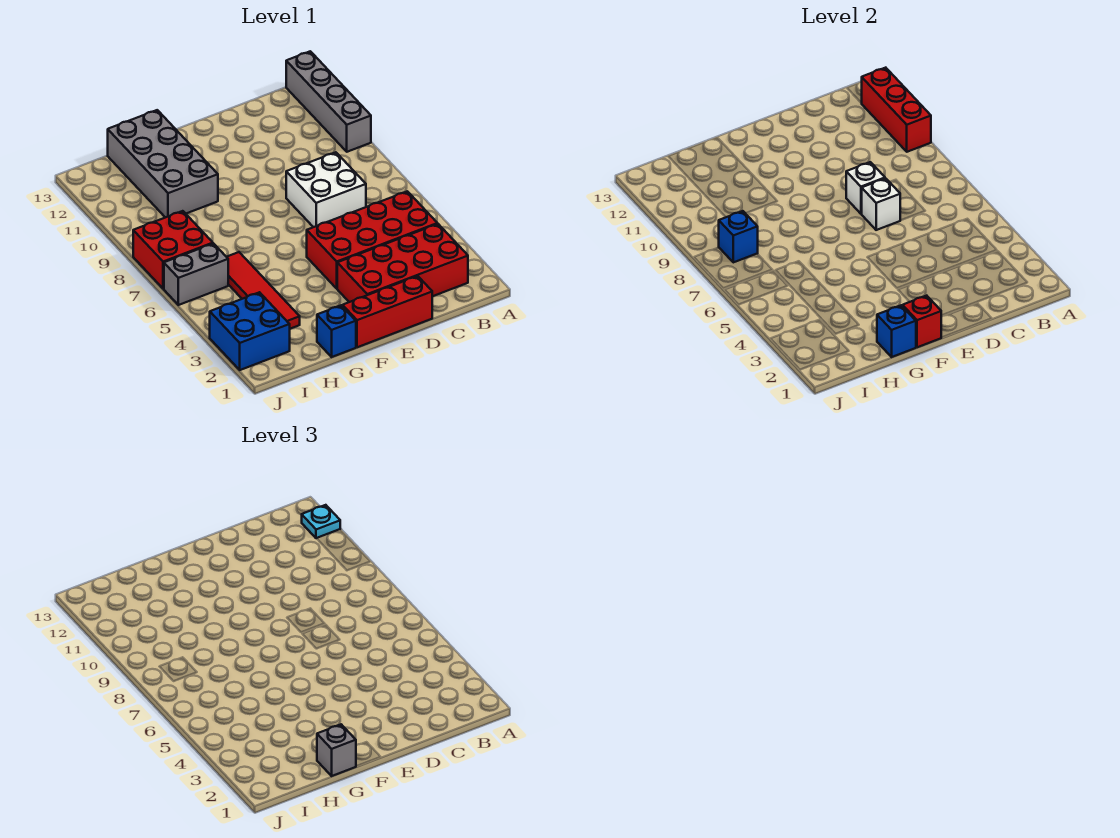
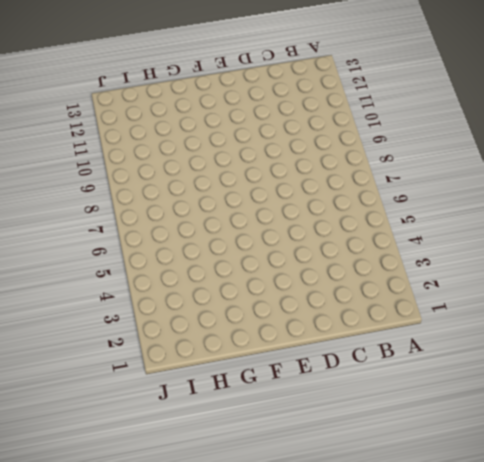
none -> grey brick A10:A13 level 1
none -> red brick B2:E3 level 1
none -> red brick B4:E5 level 1

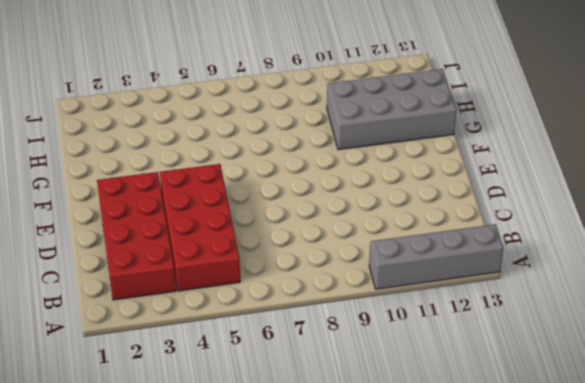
none -> white brick C7:D8 level 1
none -> red brick D1:F1 level 1
none -> blue brick G1 level 1

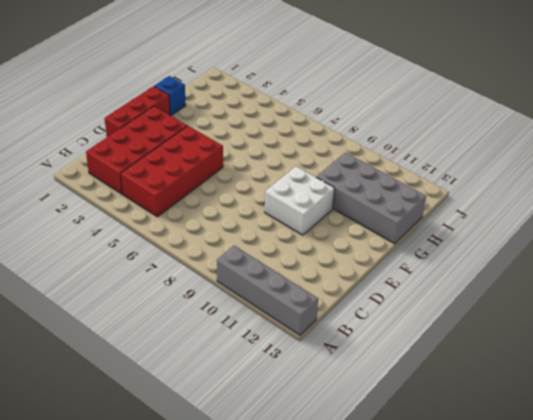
white brick E9:F10 level 1 -> white brick C7:D8 level 1
none -> red tile H3:H6 level 1
none -> blue brick I2:J3 level 1
none -> grey brick I6:J6 level 1

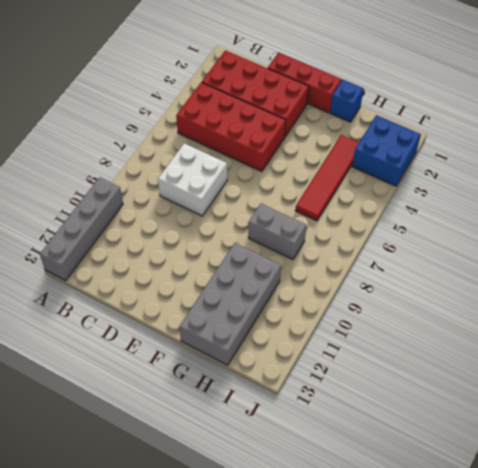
grey brick G8:H8 level 1 -> grey brick I6:J6 level 1
none -> red brick I7:J8 level 1
none -> red brick A10:A12 level 2
none -> white brick D7 level 2

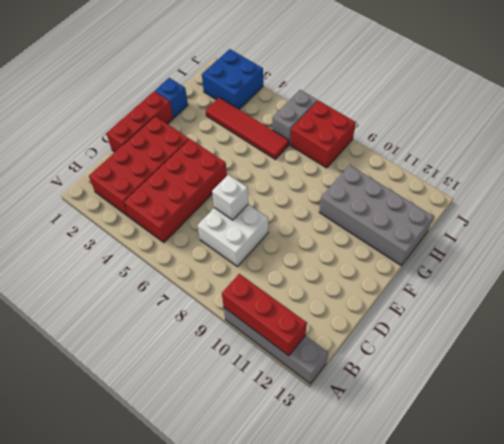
none -> white brick D8 level 2
none -> red brick F1 level 2
none -> blue brick G1 level 2

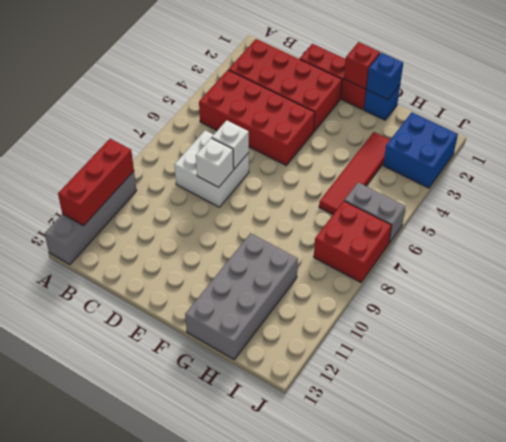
none -> blue brick I8 level 2
none -> cyan plate A12 level 3
none -> grey brick G1 level 3

